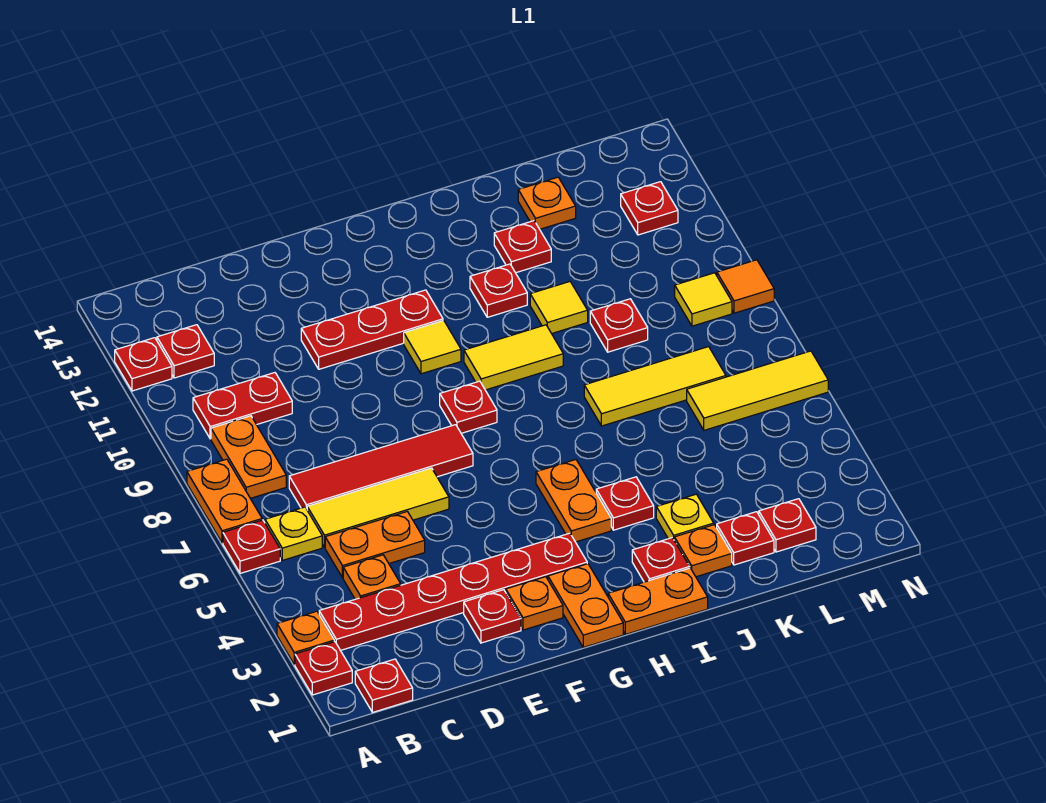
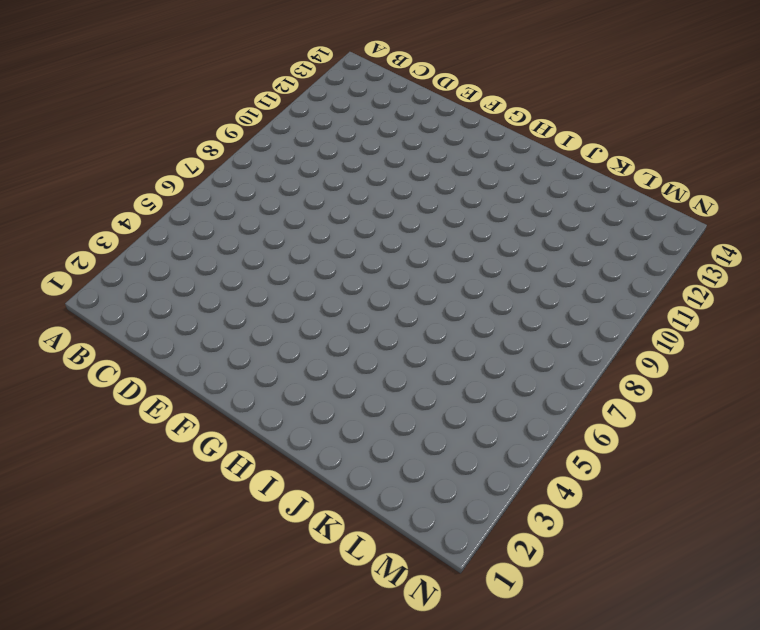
none -> red plate A2 level 1
none -> orange plate A3 level 1
none -> red plate A6 level 1
none -> orange plate A7:A8 level 1

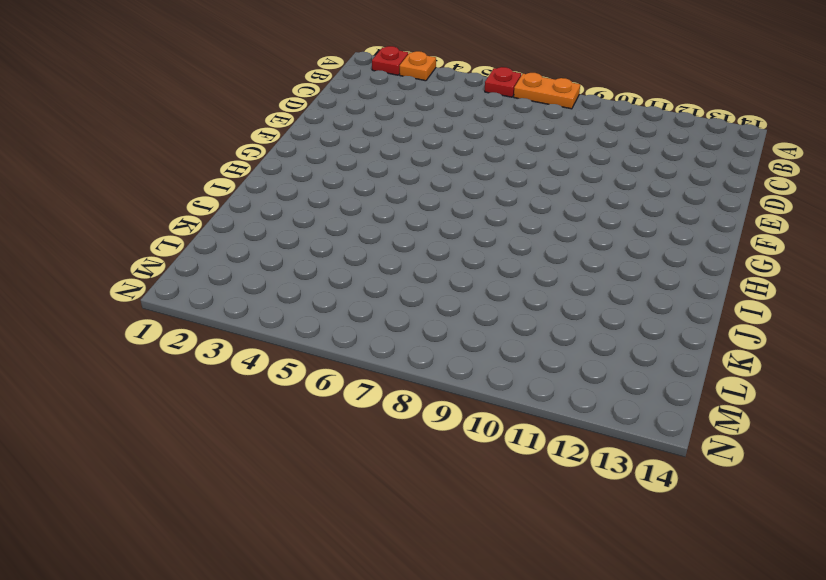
none -> red plate A12 level 1
none -> red plate B1 level 1
none -> red plate B3:G3 level 1
none -> yellow plate B6 level 1

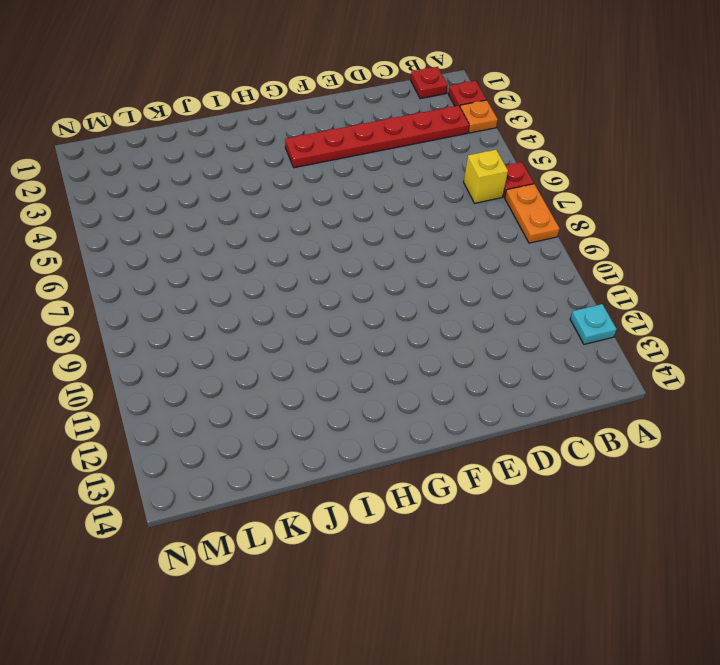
cyan plate A12 level 1 -> red plate A12 level 1
yellow brick B6 level 1 -> yellow plate B6 level 1
none -> orange plate B8:B9 level 1
none -> red plate B10:C10 level 1
none -> red plate B12 level 1
none -> orange plate C4 level 1

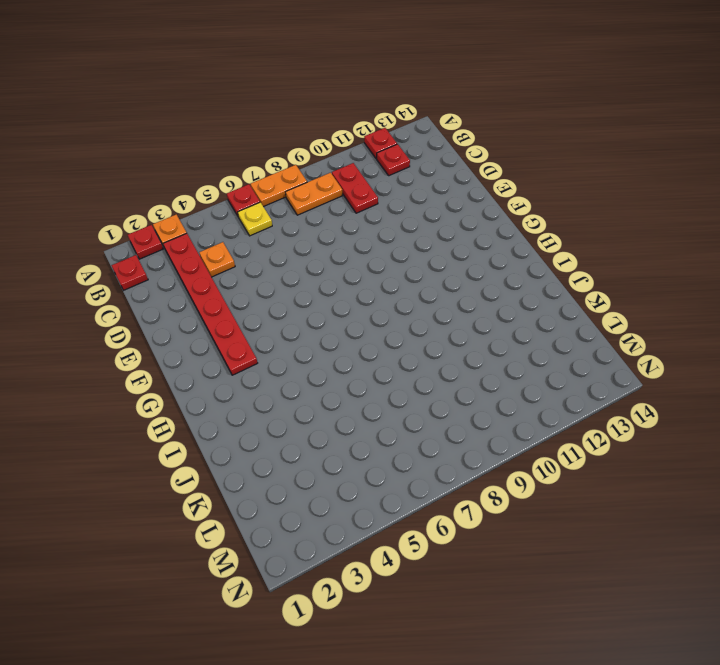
none -> orange plate C5:D5 level 1
none -> yellow tile C6:E6 level 1
none -> red tile C7:F7 level 1
none -> red plate E2 level 1

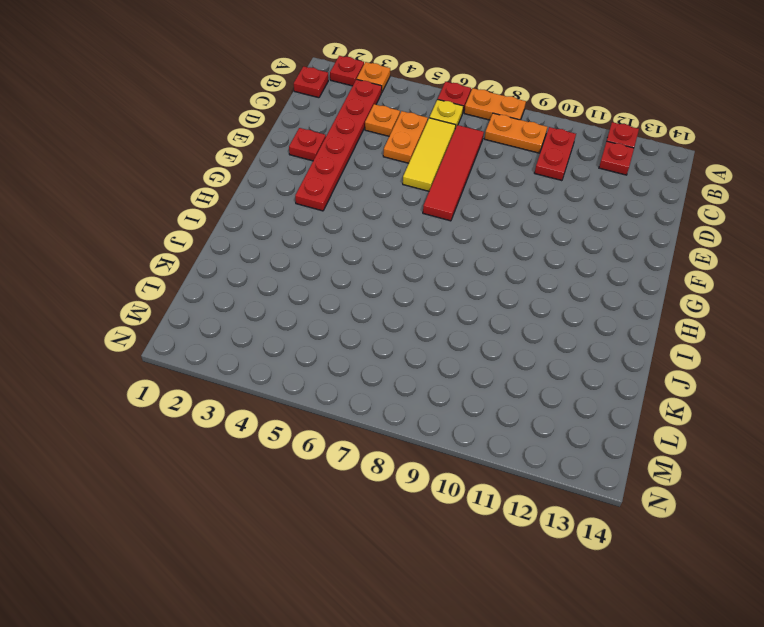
none -> red plate E11:G11 level 1
none -> orange plate F2 level 1
none -> orange plate G1:G2 level 1
none -> red plate G8 level 1

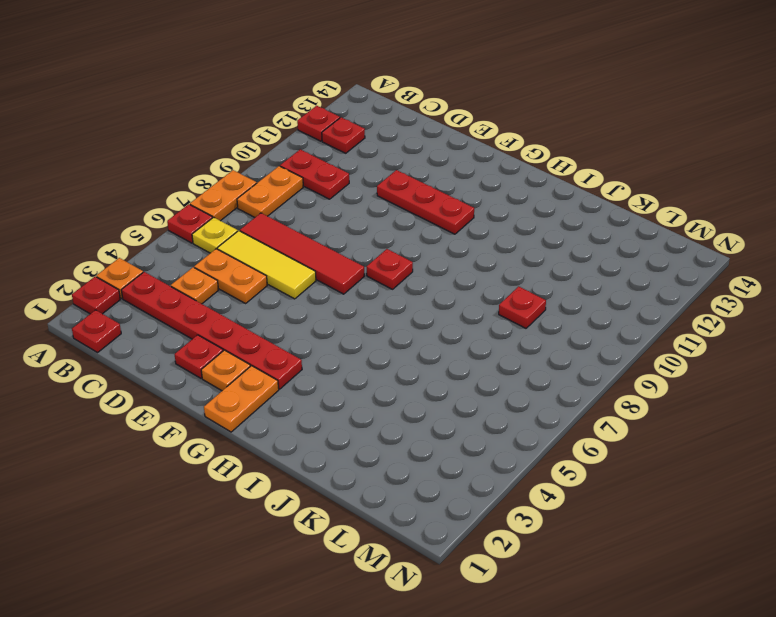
none -> yellow tile G10 level 1
none -> orange plate H1:I1 level 1
none -> orange plate H4:H5 level 1
none -> yellow tile H9:I9 level 1

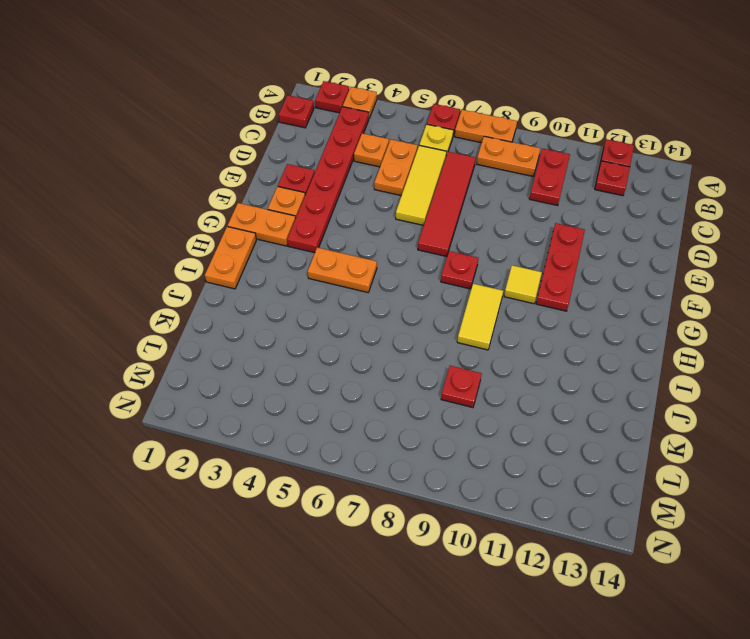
none -> red plate I2 level 1
none -> red plate I4 level 1
none -> red plate I11 level 1
none -> orange plate J2 level 1

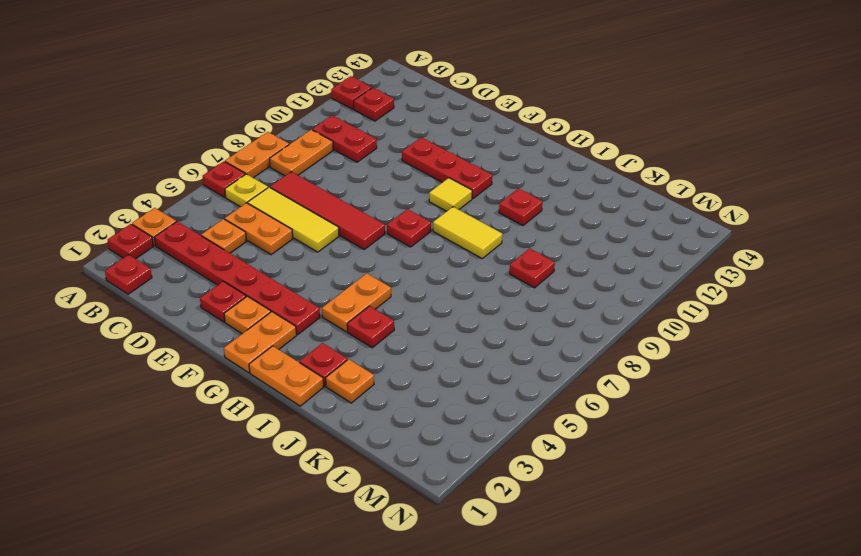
none -> yellow plate J3 level 1
none -> yellow tile J7:L7 level 1
none -> yellow tile J10 level 1
none -> red plate J12 level 1

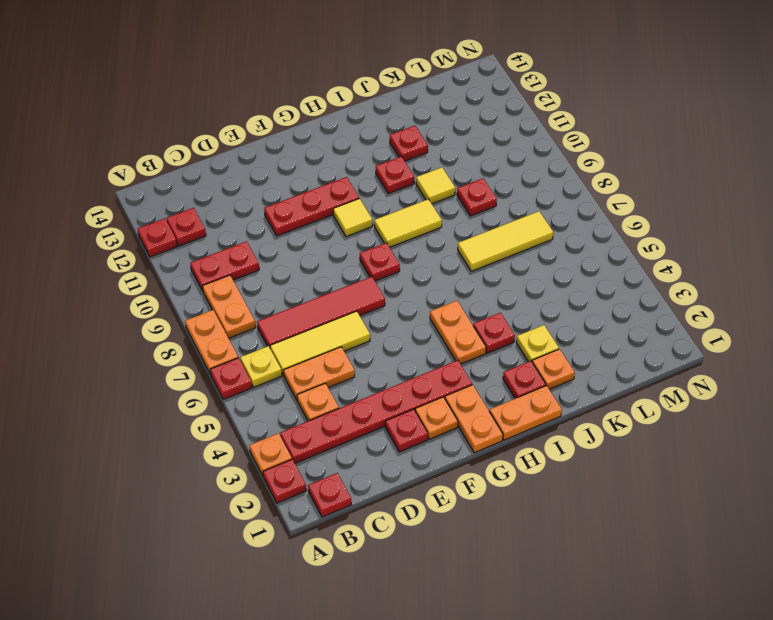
none -> red plate K2 level 1
none -> orange plate K13 level 1
none -> red plate L2 level 1
none -> yellow tile L6:N6 level 1

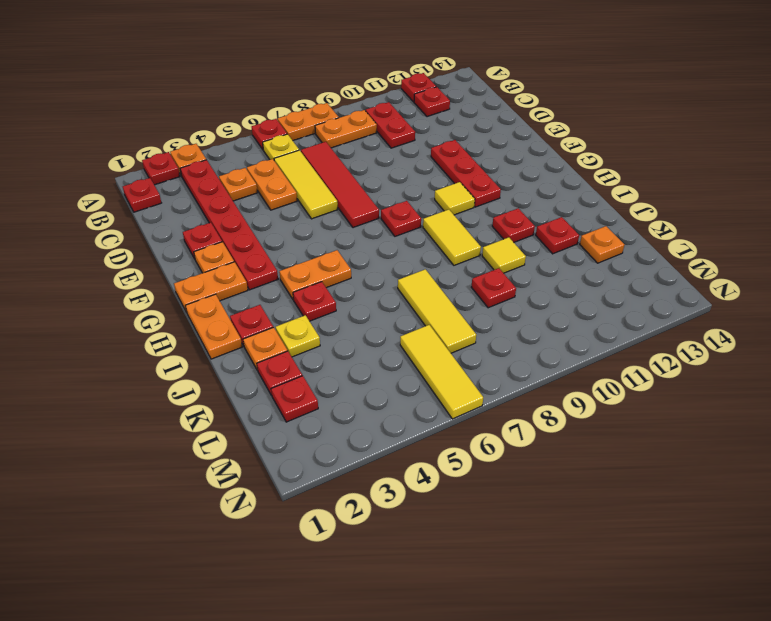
none -> yellow tile M9 level 1
none -> red plate M12 level 1
none -> orange tile N9 level 1

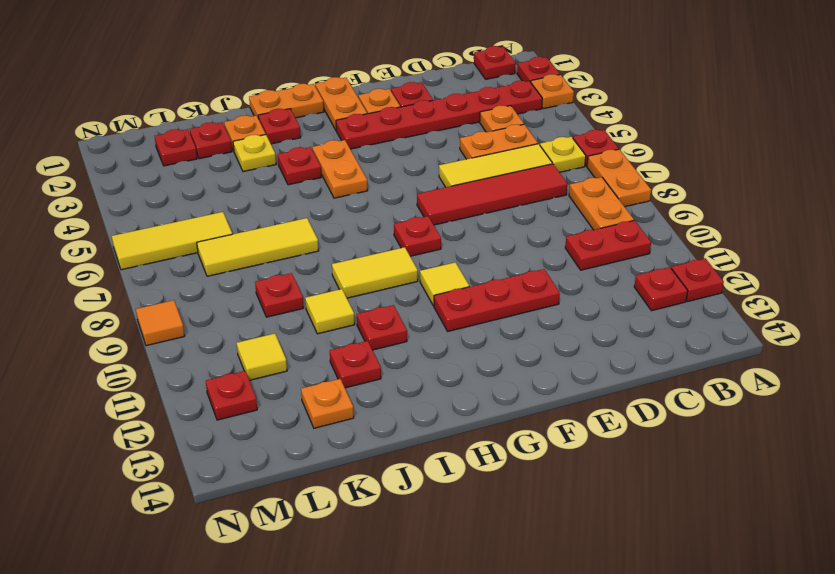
yellow tile L11 level 1 -> yellow tile M9 level 1

